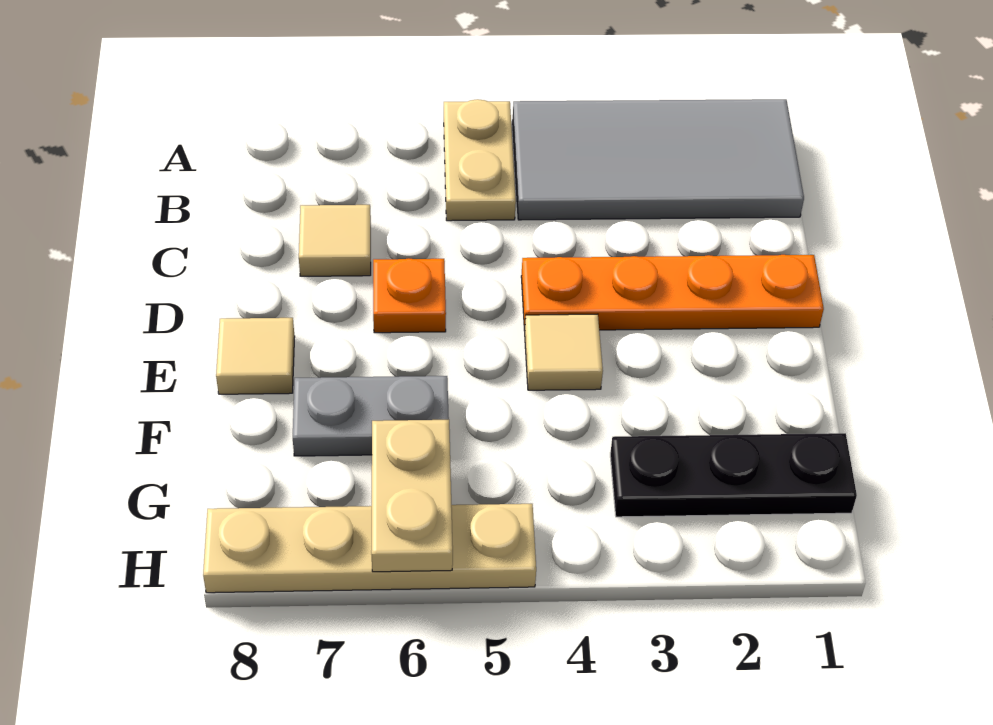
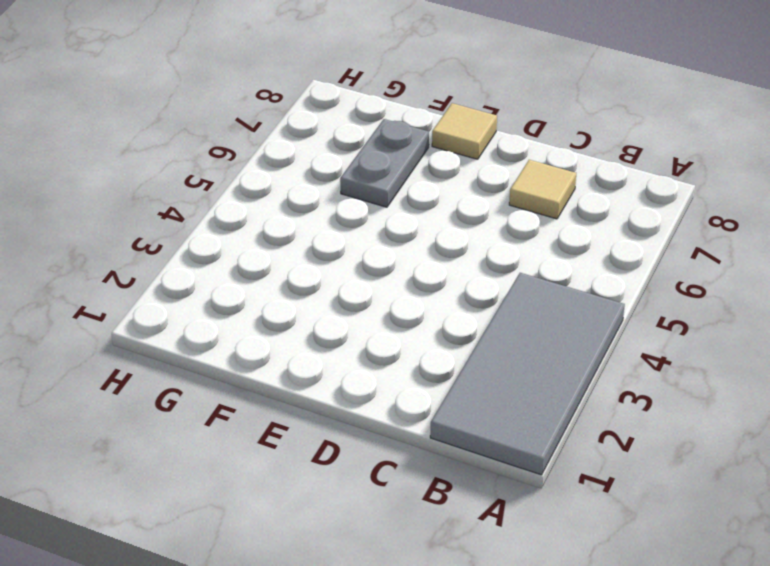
none -> tan plate A5:B5 level 1
none -> orange plate D1:D4 level 1

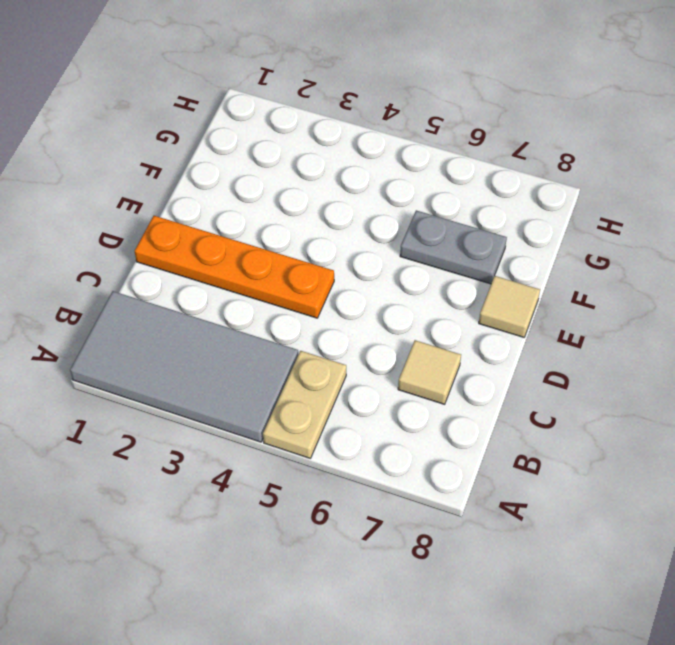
none -> orange plate D6 level 1
none -> tan tile E4 level 1

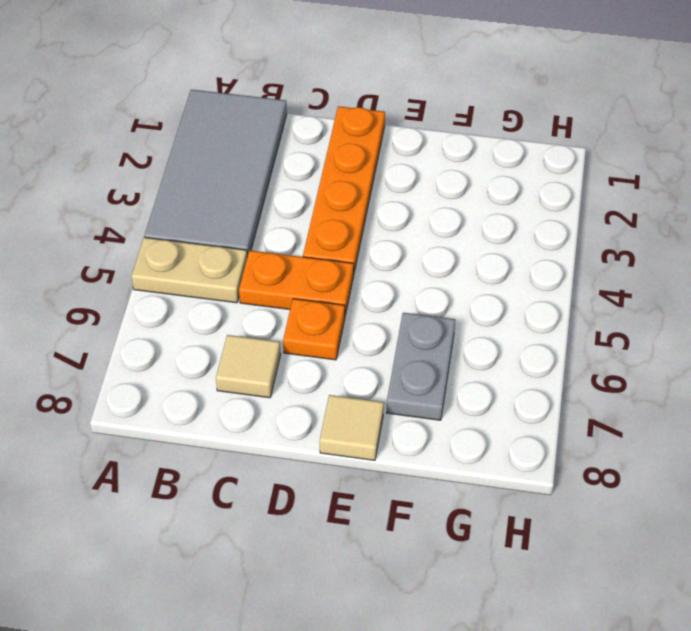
orange plate C5:D5 level 1 -> none
none -> tan tile E4 level 1
none -> black plate G1:G3 level 1

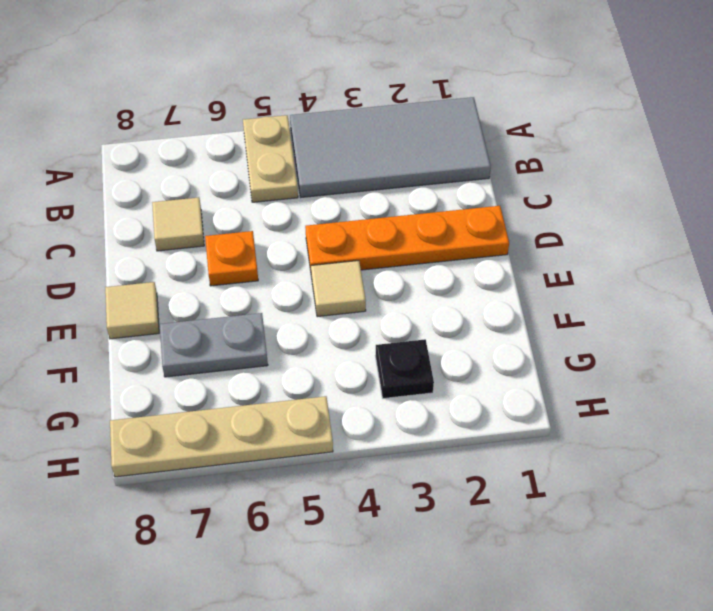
black plate G3 level 1 -> black plate G1:G3 level 1
none -> tan plate G6:H6 level 2

